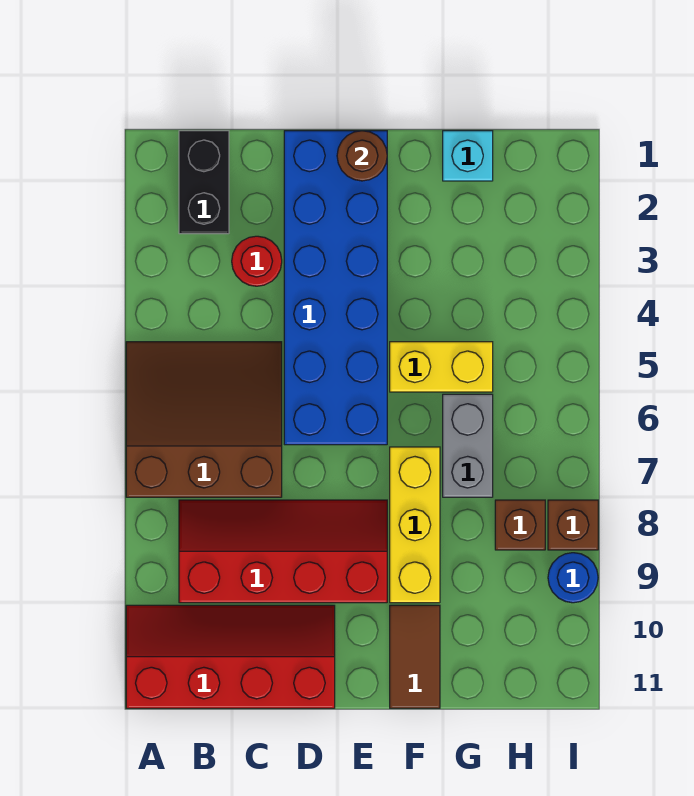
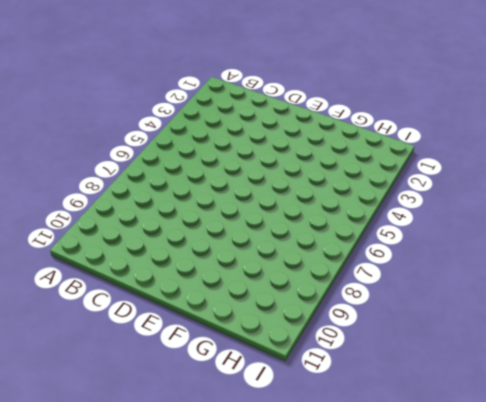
none -> brown slope A5:C7 level 1 top 7
none -> red slope A10:D11 level 1 top 11
none -> black brick B1:B2 level 1

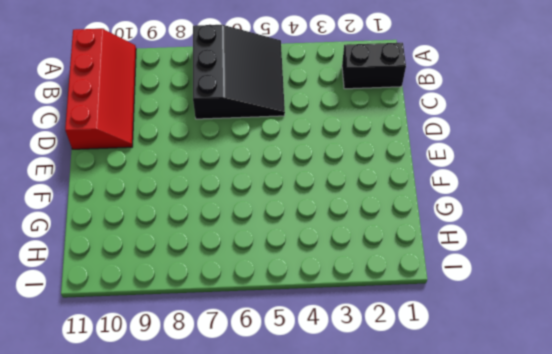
black slope A5:C7 level 1 top 7 -> brown slope A5:C7 level 1 top 7
none -> red slope B8:E9 level 1 top 9
none -> red round brick C3 level 1
none -> blue brick D1:E6 level 1

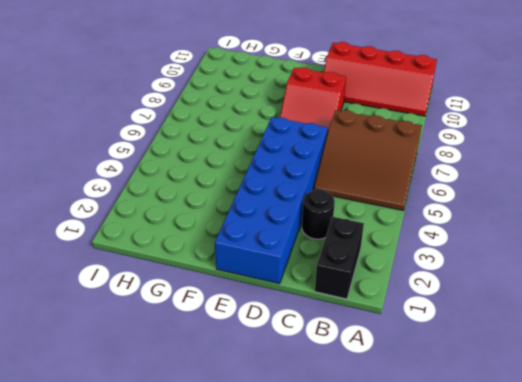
black round brick C3 level 1 -> red round brick C3 level 1
red slope D8:E9 level 1 top 9 -> red slope B8:E9 level 1 top 9
none -> yellow brick F5:G5 level 1
none -> yellow brick F7:F9 level 1
none -> brown tile F10:F11 level 1

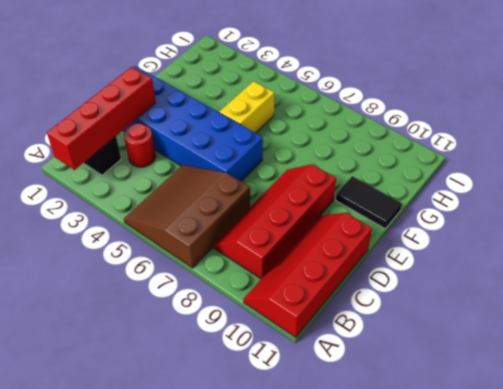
red brick A2:D2 level 2 -> none
black tile F10:F11 level 1 -> brown tile F10:F11 level 1
none -> yellow brick F7:F9 level 1
none -> cyan brick G1 level 1
none -> grey brick G6:G7 level 1

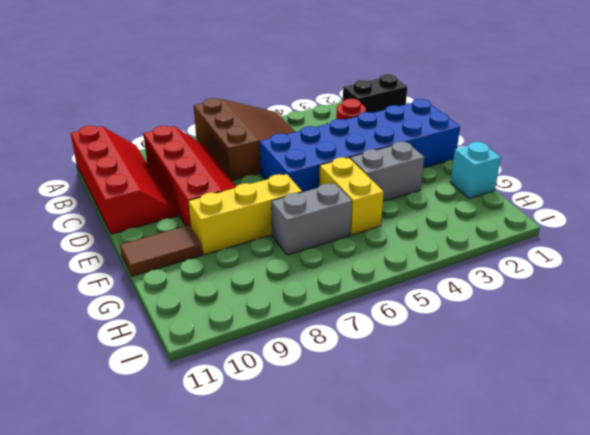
grey brick F3:F4 level 1 -> none
none -> brown brick H8 level 1
none -> brown brick I8 level 1
none -> blue round brick I9 level 1

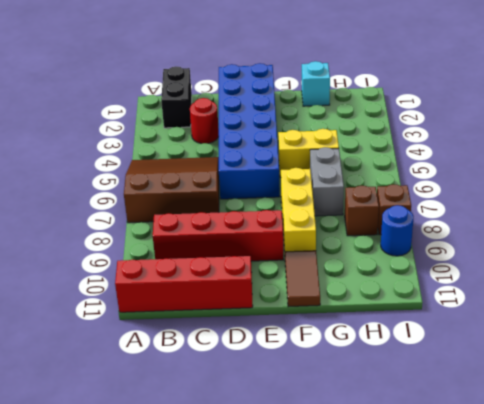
none -> brown round brick E1 level 2

